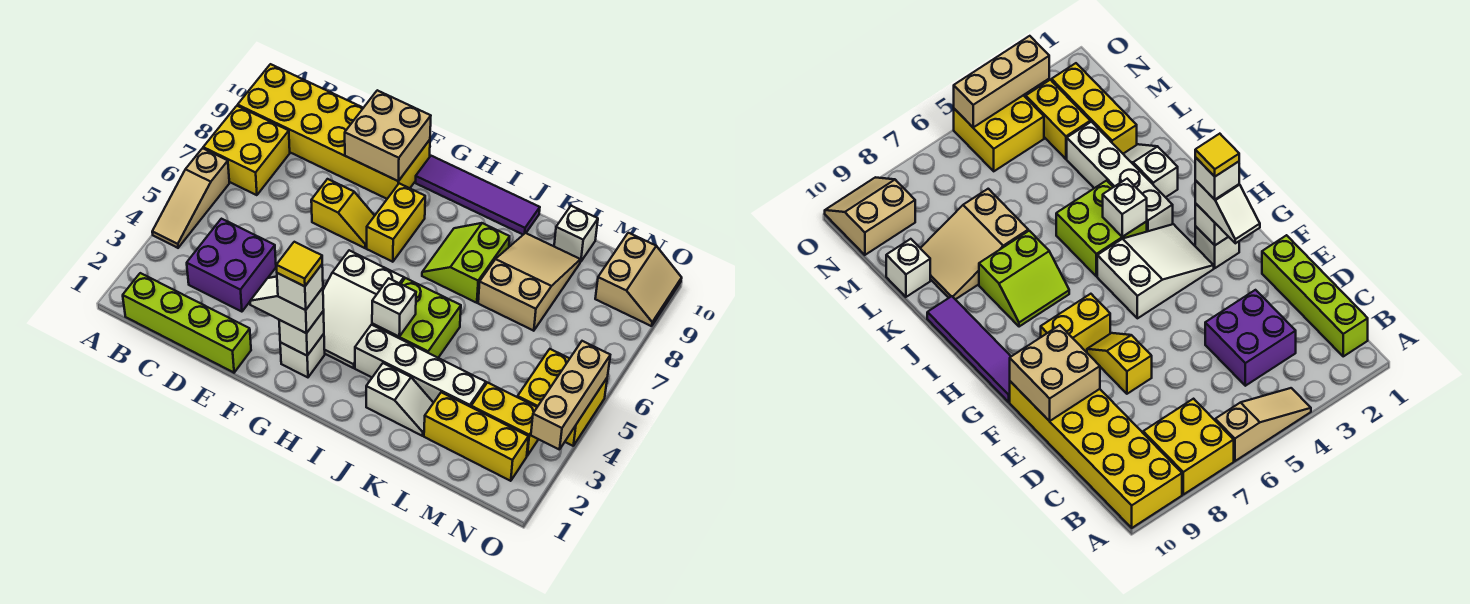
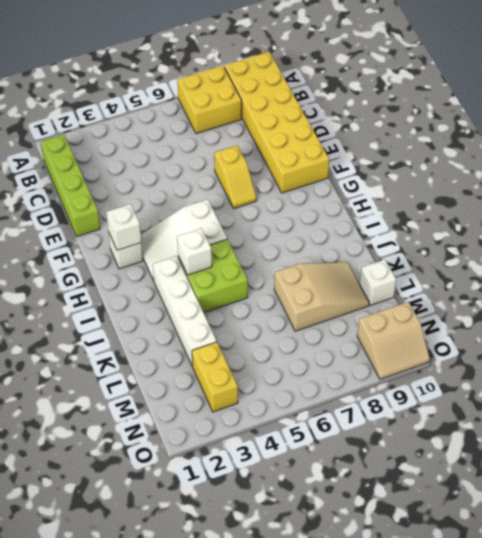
none -> tan slope A4:A6 level 1 top 6
none -> purple brick C3:D4 level 1
none -> yellow brick G7:G8 level 1

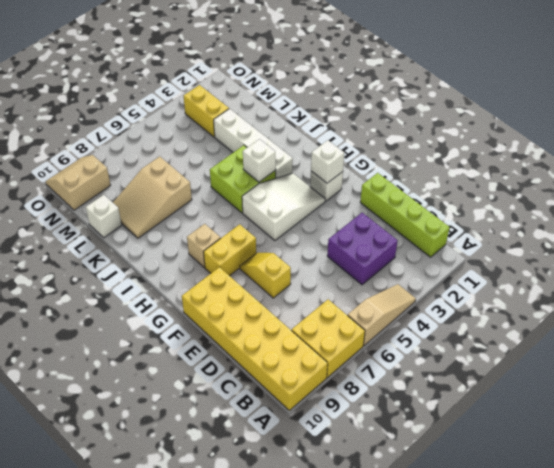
tan brick H8 level 1 -> none
none -> purple tile G10:J10 level 1
none -> lime slope I7:J8 level 1 top J
none -> white slope J2:K2 level 1 top J

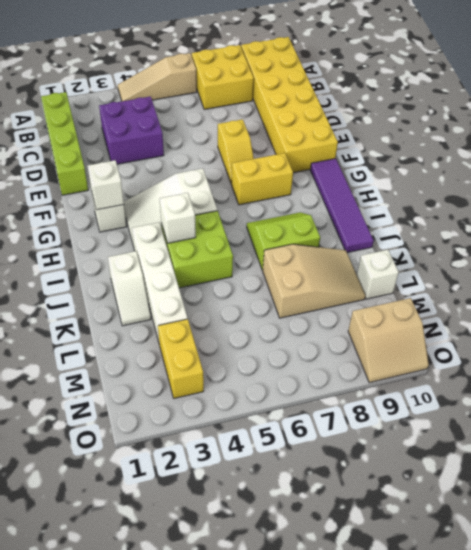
none -> yellow brick L2:N2 level 1
none -> yellow brick N4:O5 level 1
none -> tan brick E9:F10 level 2

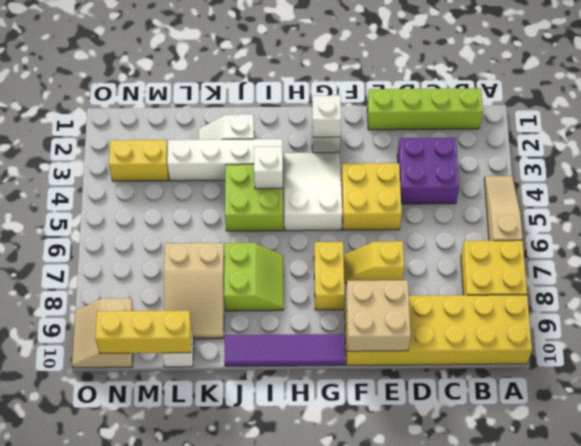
yellow brick E4:F5 level 1 -> yellow brick N4:O5 level 1
yellow brick L10:N10 level 2 -> yellow brick L2:N2 level 1
none -> tan brick O3:O5 level 2
none -> white slope F2:G2 level 3 top G
none -> white brick G2 level 4

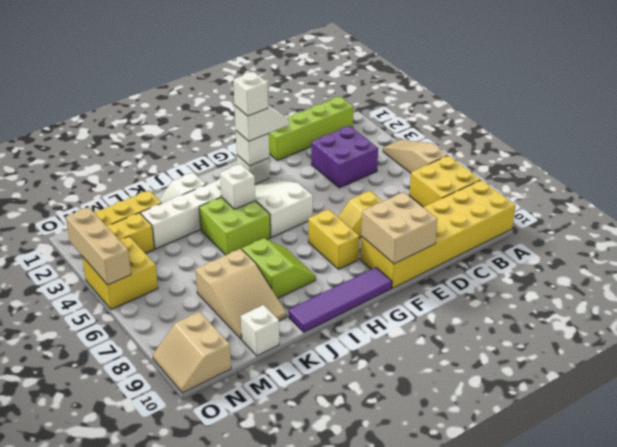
none -> yellow tile G2 level 5

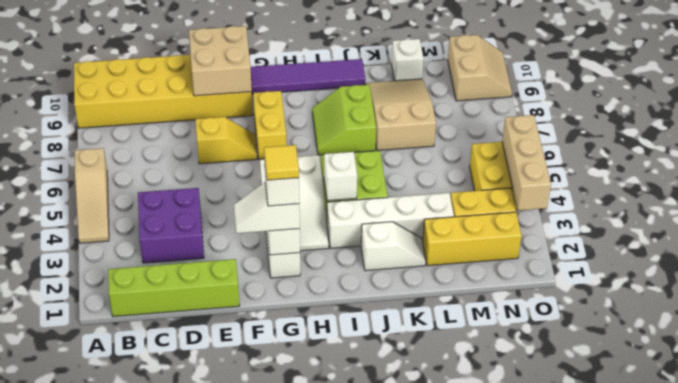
none -> yellow brick A7:B8 level 1

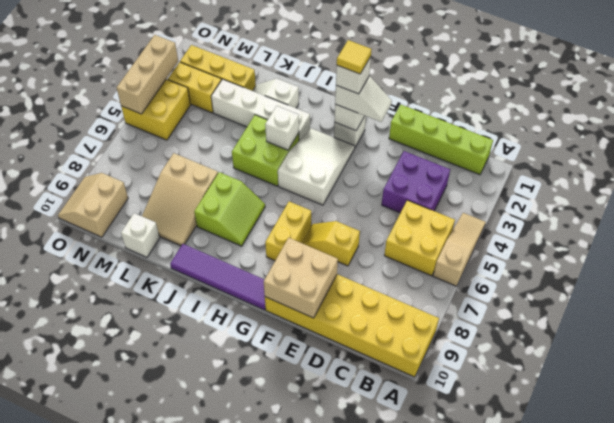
yellow brick B5:C6 level 1 -> yellow brick A7:B8 level 1

